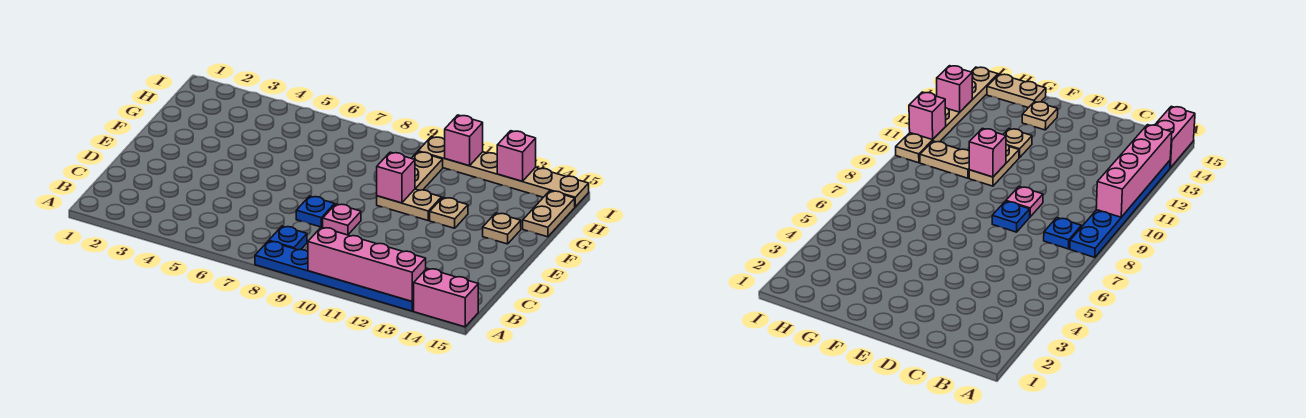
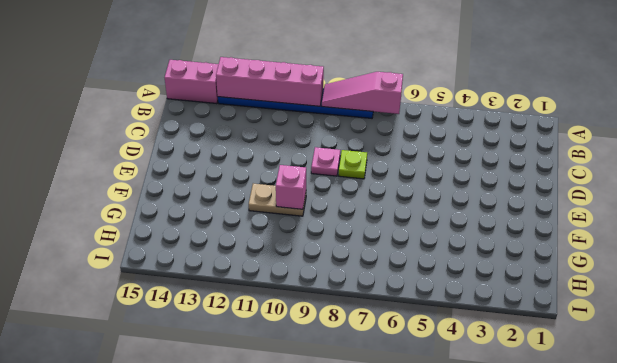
pink slope A7:A9 level 2 top 7 -> none
lime plate D8 level 1 -> blue plate D8 level 1
none -> blue plate B8 level 1
none -> tan plate F12 level 1
none -> tan plate F14 level 1

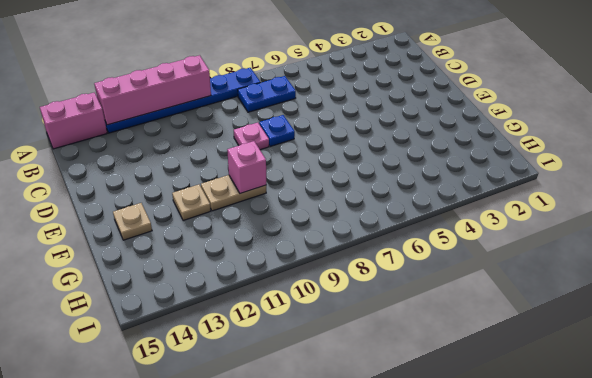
blue plate B7:B8 level 1 -> blue plate B8 level 1
none -> tan plate G10:H10 level 1
none -> tan plate G15:H15 level 1
none -> tan plate I10:I15 level 1

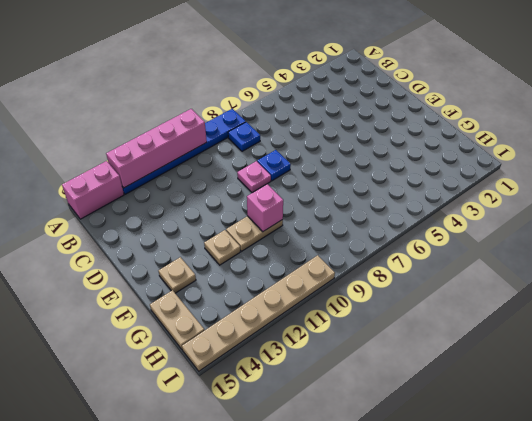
none -> tan plate G10:H10 level 1
none -> pink brick I11 level 2
none -> pink brick I13 level 2

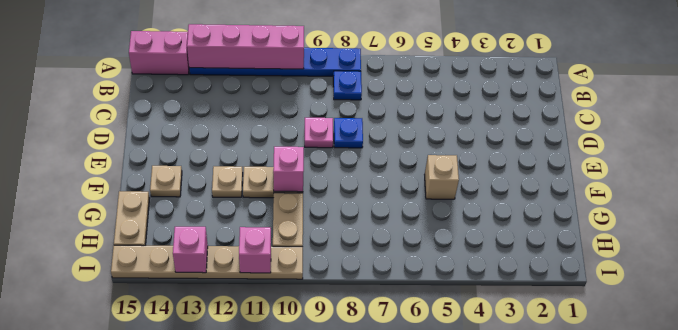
tan brick F5 level 1 -> none

